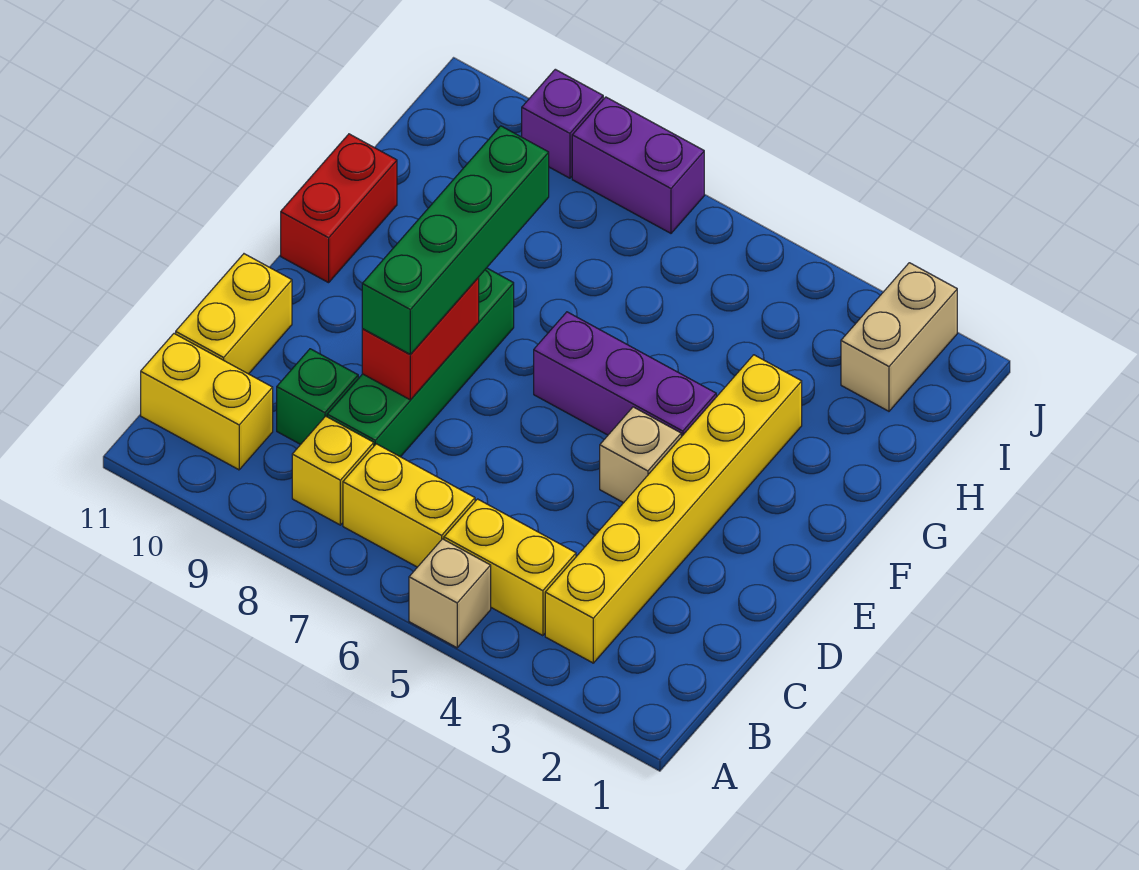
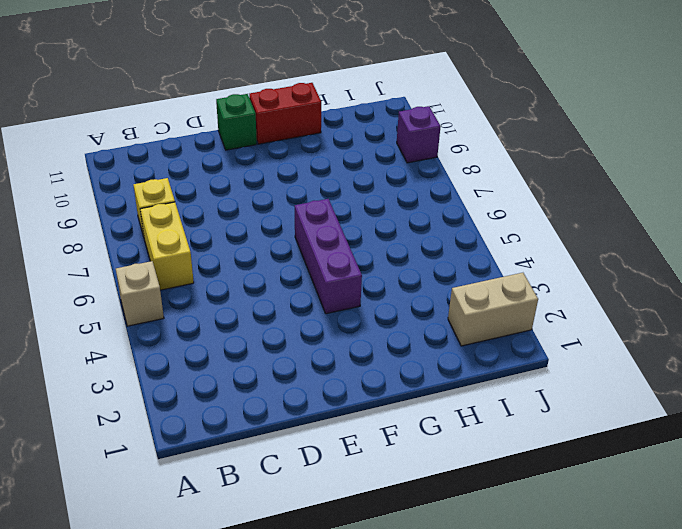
green brick E11 level 1 -> green brick C9 level 1
none -> yellow brick B3:G3 level 1
none -> yellow brick B4:B5 level 1
none -> yellow brick B10:B11 level 1

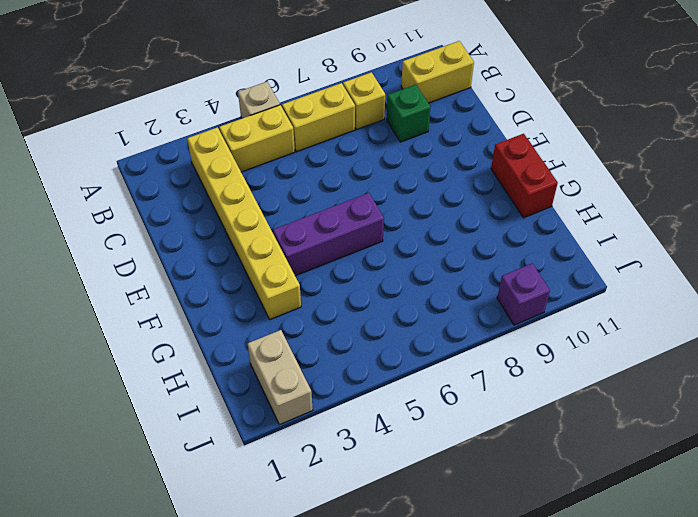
none -> green brick C8:F8 level 1
none -> yellow brick C11:D11 level 1
none -> tan brick E4 level 1

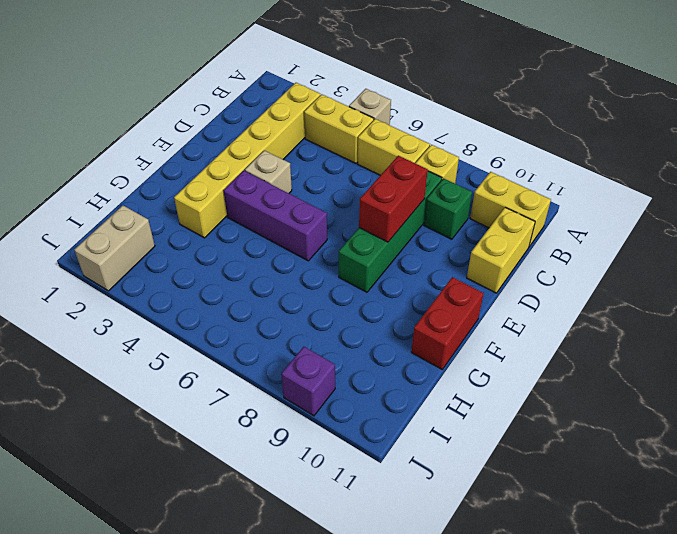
none -> purple brick J7:J8 level 1
none -> green brick D8:G8 level 3

